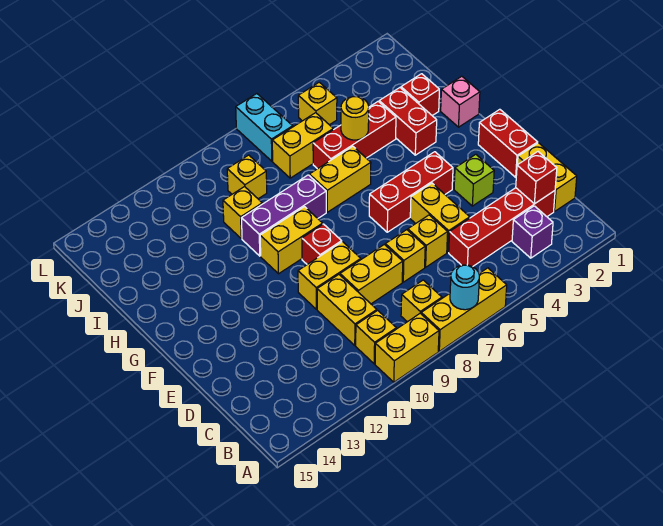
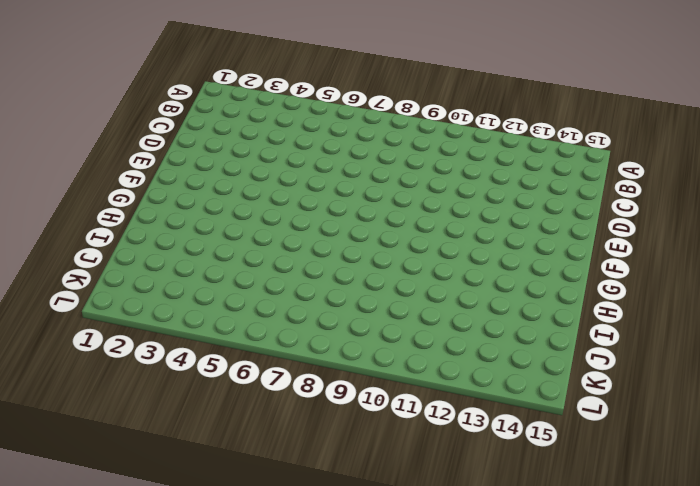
none -> yellow brick A6:A8 level 1
none -> yellow brick A9:A10 level 1
none -> purple brick B3 level 1
none -> yellow brick B8 level 1

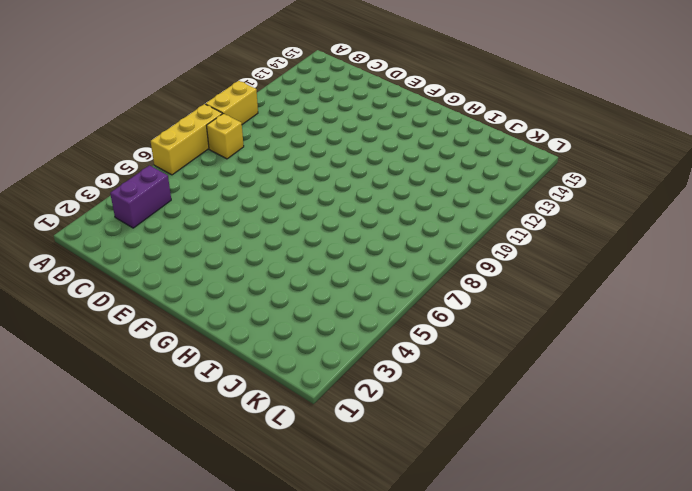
purple brick B3:B4 level 1 -> purple brick B3 level 1
none -> yellow brick B10 level 1
none -> yellow brick C1:D1 level 1
none -> red brick C2:C5 level 1
none -> yellow brick C10:D10 level 1

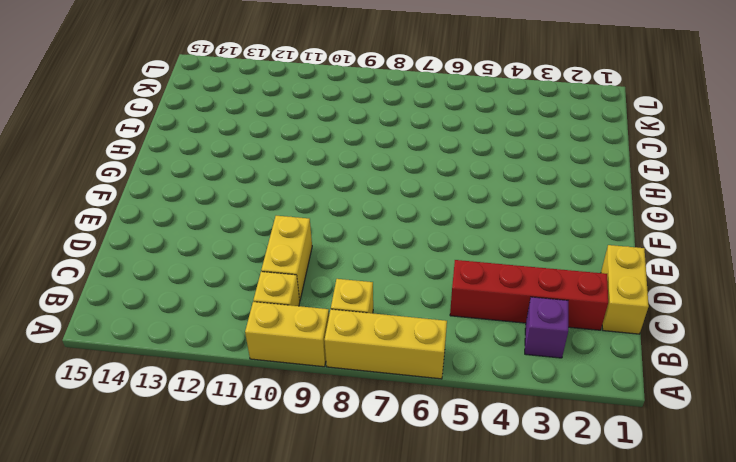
none -> yellow brick D5:E5 level 1
none -> yellow brick D6 level 1
none -> yellow brick D7 level 1
none -> yellow brick D8:D9 level 1

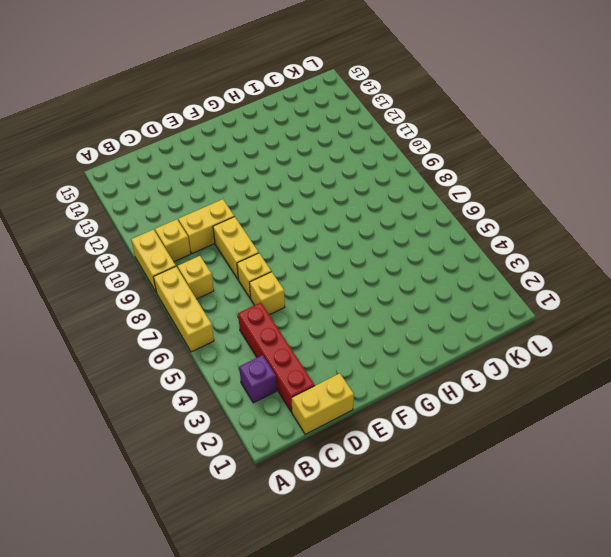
none -> yellow brick D5:E5 level 1
none -> red brick E1:F1 level 1
none -> lime brick E3 level 1
none -> yellow brick E9:E10 level 1

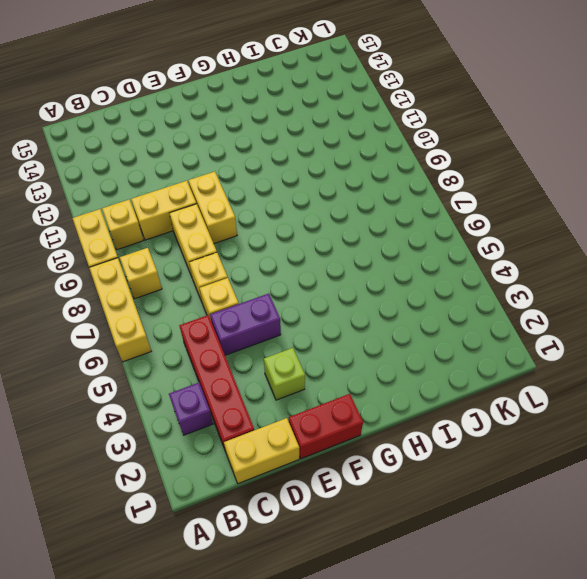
purple brick D5:E5 level 1 -> yellow brick D5:E5 level 1
none -> red brick F4:F6 level 1
none -> red brick F9 level 1
none -> yellow brick G9:G10 level 1
none -> pink brick H1 level 1

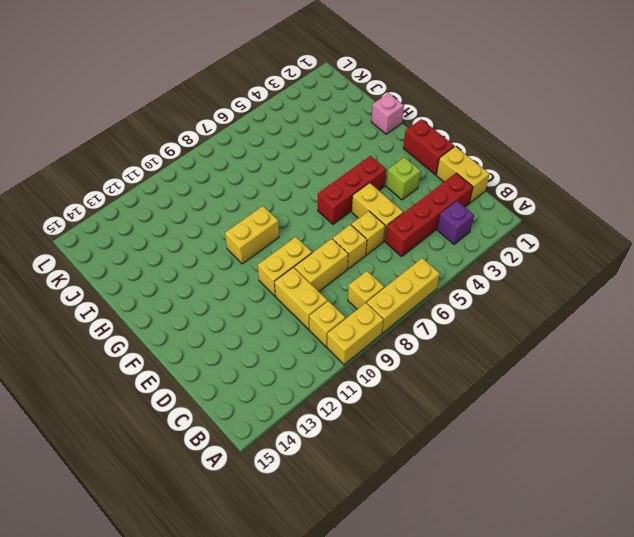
none -> red brick F9 level 1
none -> red brick H3:I3 level 1
none -> yellow brick H6:H7 level 1
none -> purple brick H8:H10 level 1

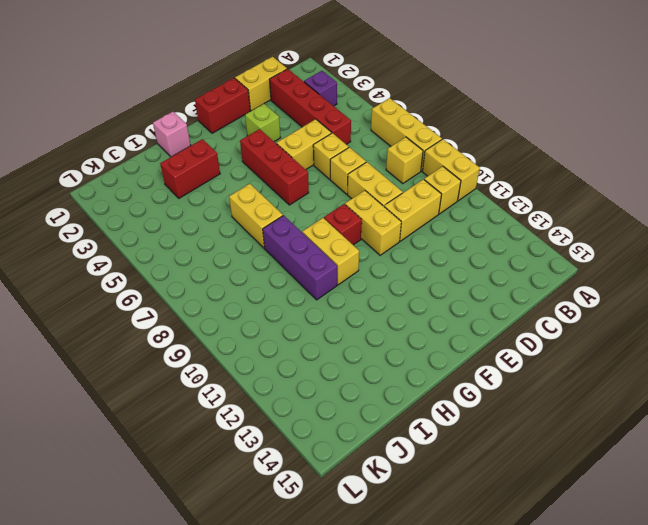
none -> red brick I2 level 1
none -> red brick I4:I6 level 1
none -> yellow brick I10 level 1
none -> yellow brick J6:J7 level 1

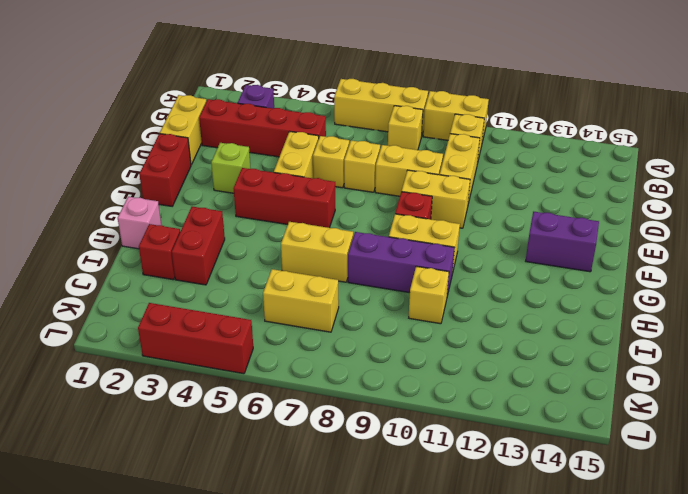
purple brick F13:F14 level 1 -> none
red brick L3:L5 level 1 -> red brick I4:I6 level 1
none -> yellow brick J9 level 1
none -> yellow brick K5 level 1
none -> cyan brick K7:L7 level 1
none -> cyan round brick A7 level 2

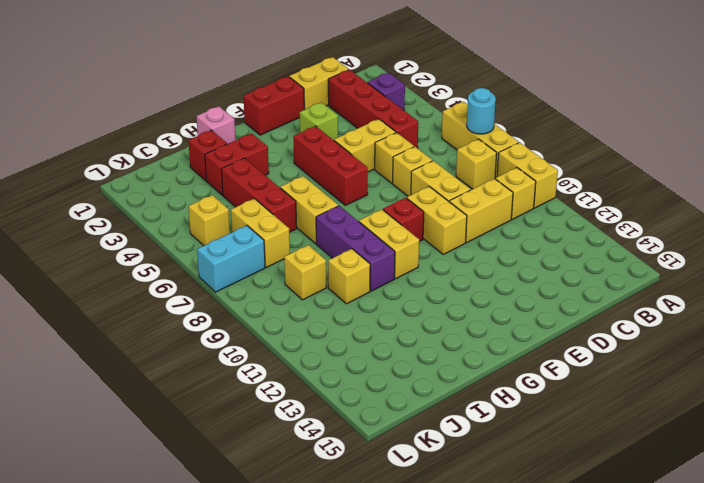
none -> red brick C2 level 2
none -> yellow round brick I5 level 2

